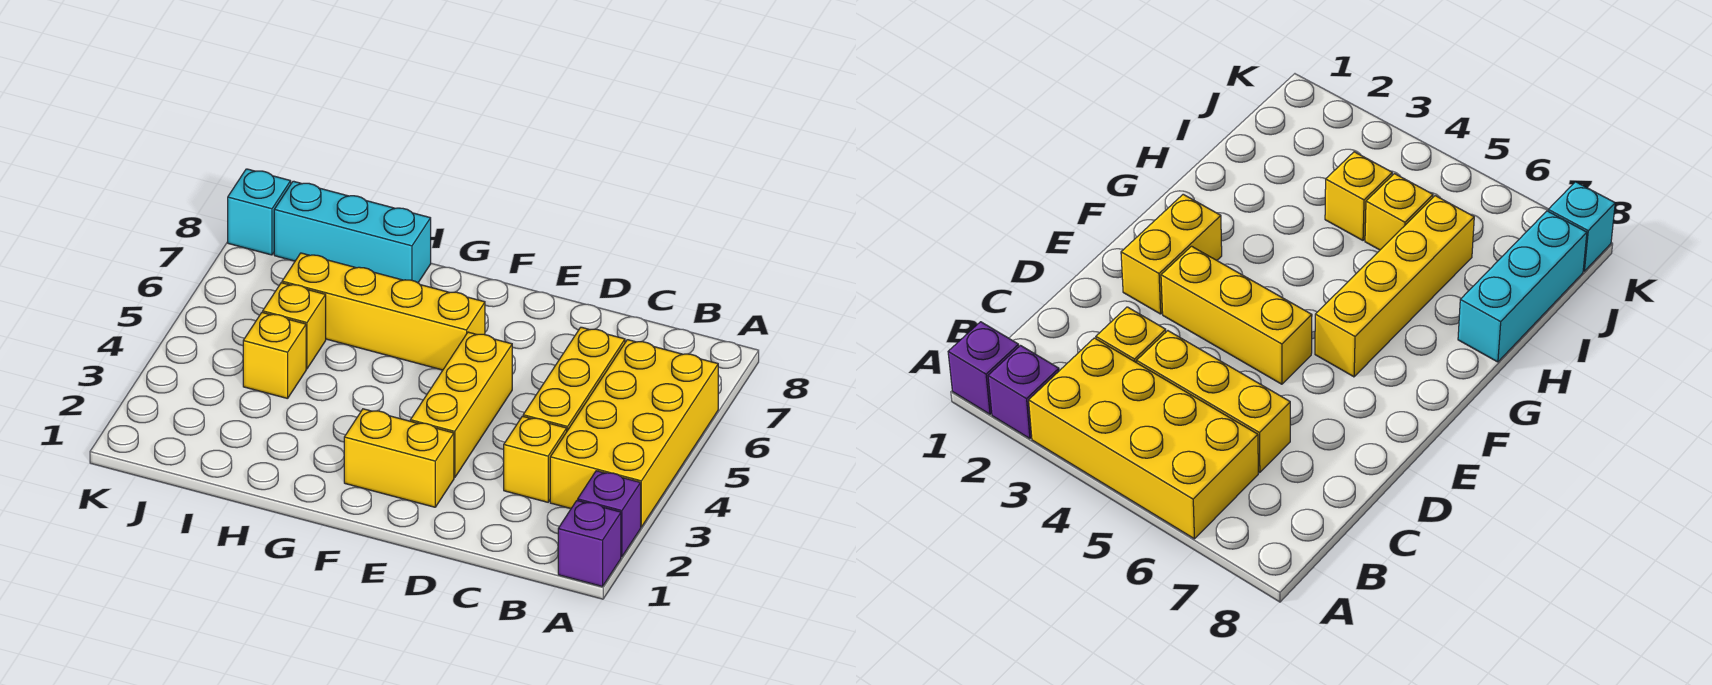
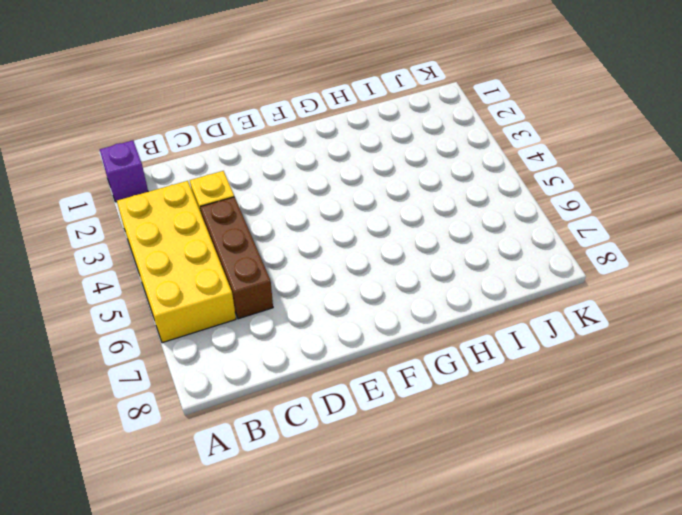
brown brick C4:C6 level 1 -> yellow brick C4:C6 level 1
none -> purple brick A2 level 1
none -> yellow brick E2:F2 level 1
none -> yellow brick E3:E5 level 1

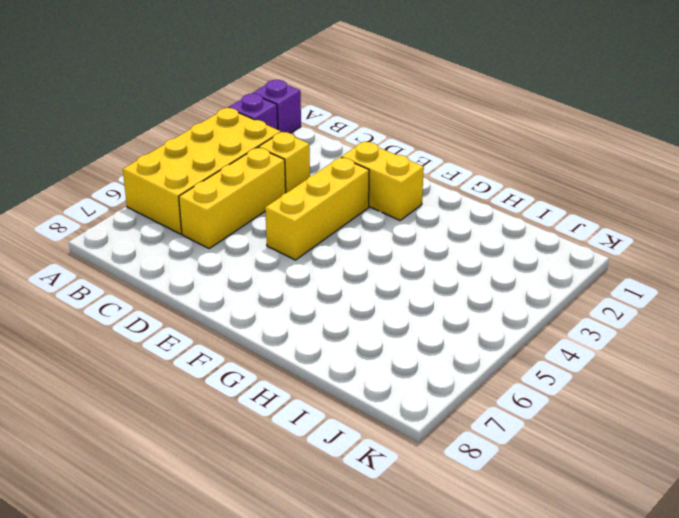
none -> yellow brick F6:I6 level 1
none -> cyan brick H8:J8 level 1
none -> yellow brick I4 level 1

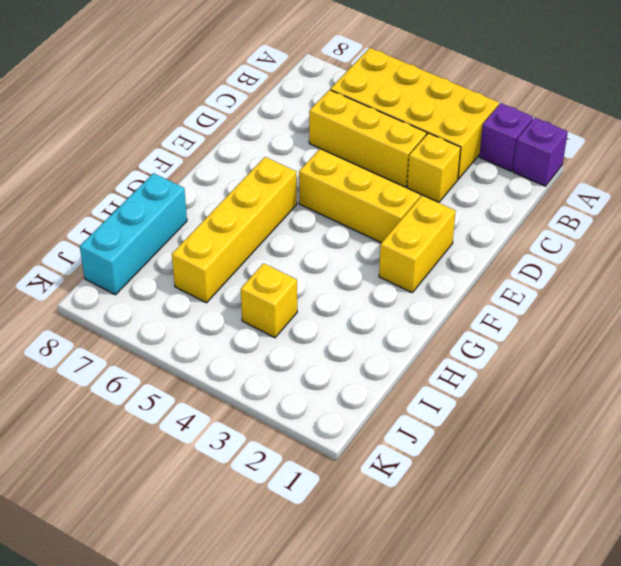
none -> yellow brick I5 level 1
none -> cyan brick K8 level 1

